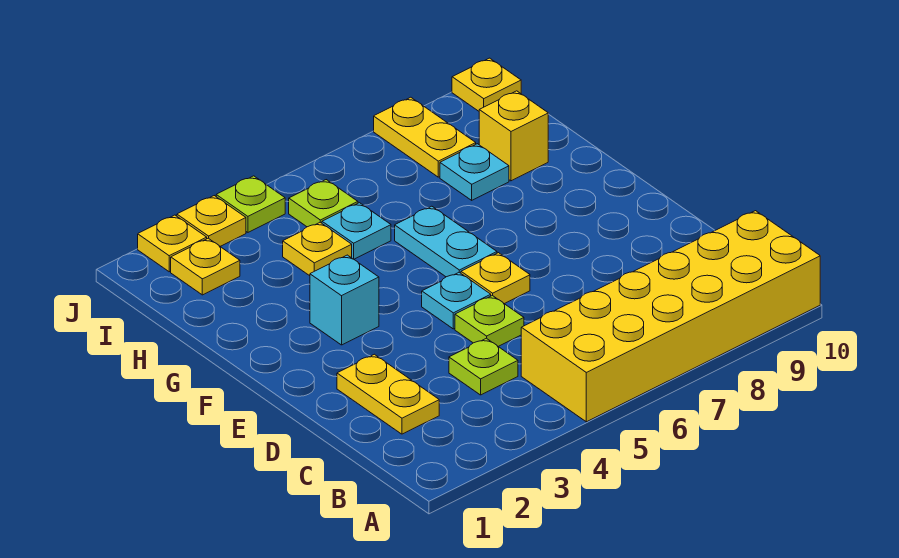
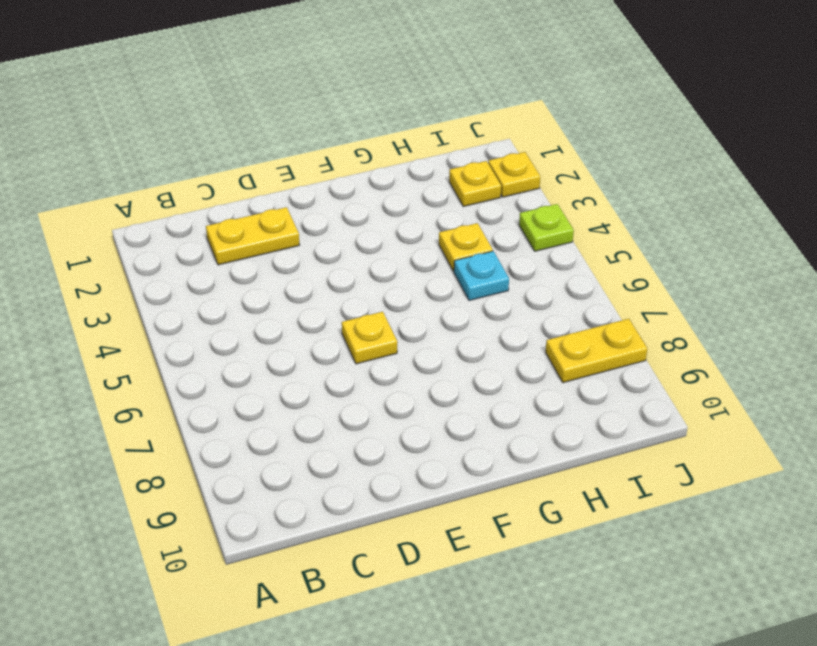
none -> yellow brick A5:B10 level 1
none -> lime plate C4 level 1
none -> lime plate D5 level 1

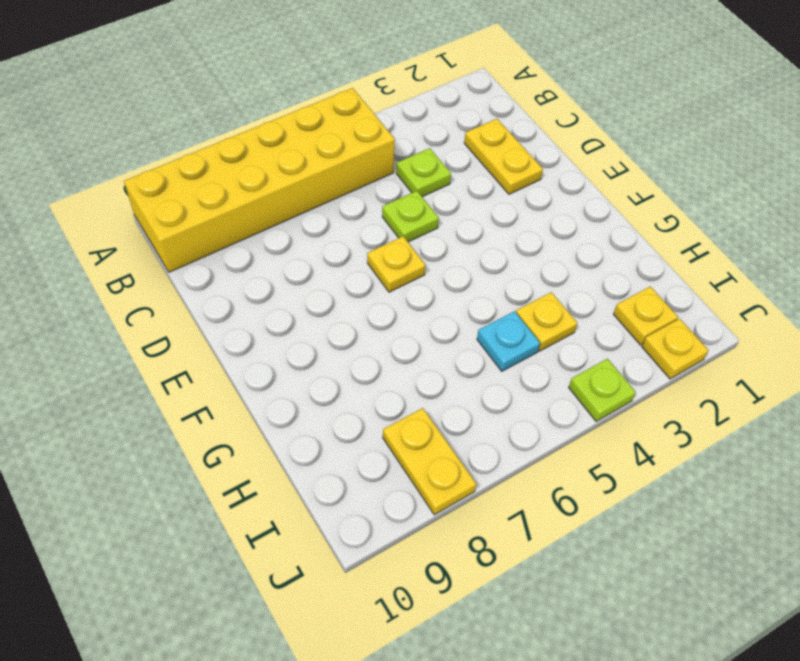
none -> cyan plate E5 level 1
none -> cyan brick F3 level 1
none -> cyan plate F6:G6 level 1

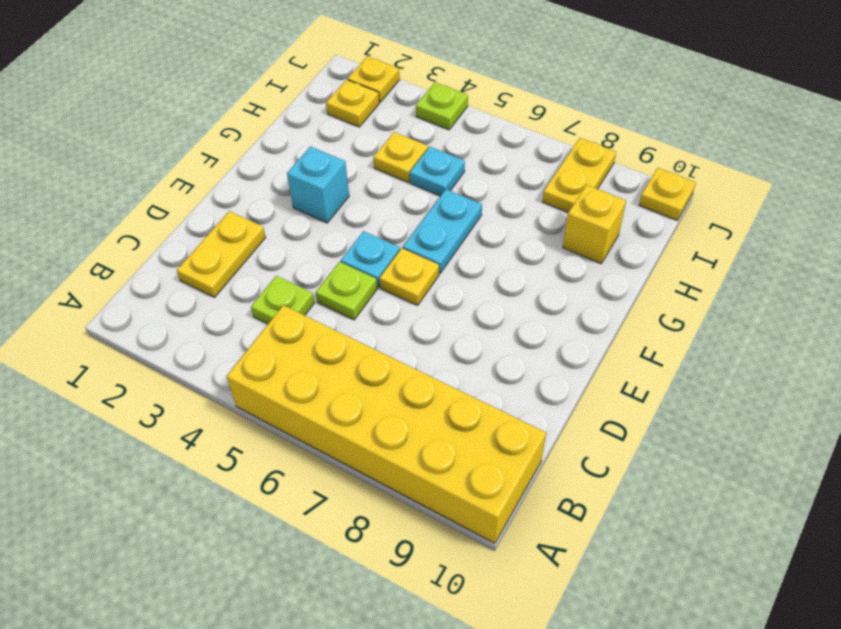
none -> cyan plate H8 level 1
none -> lime plate I5 level 1
none -> yellow plate J3 level 1

